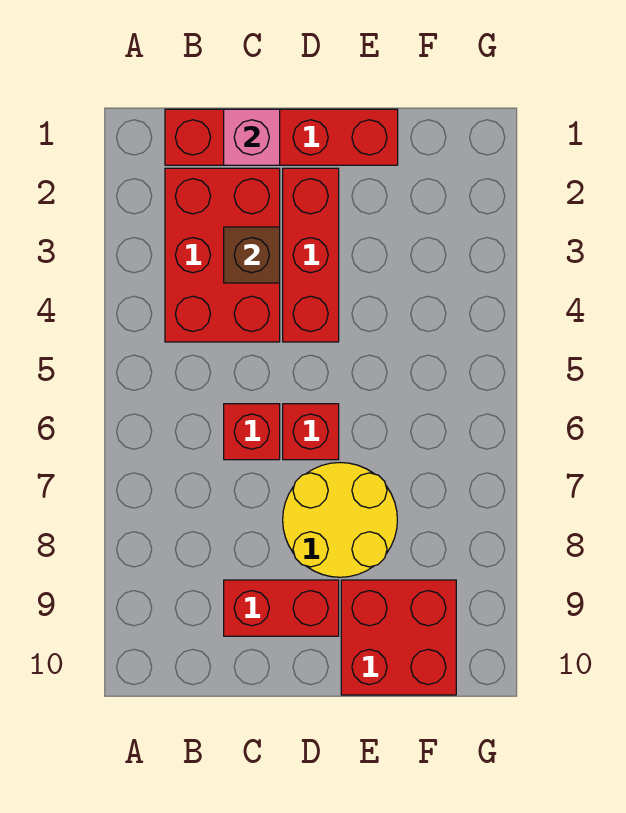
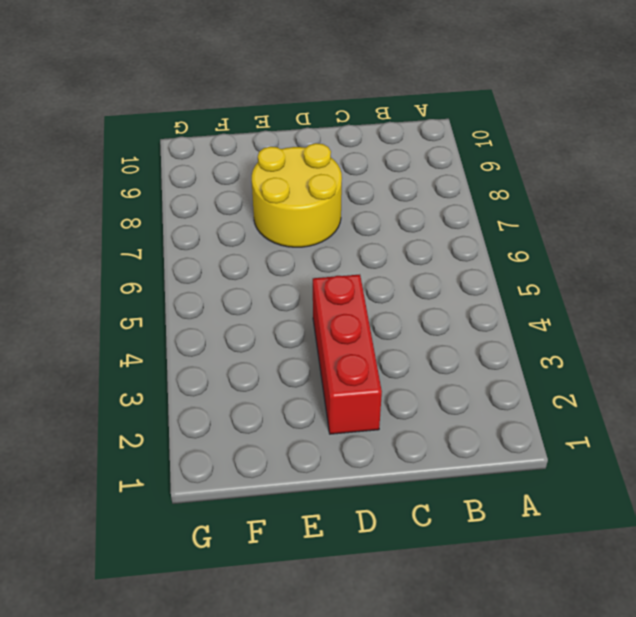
none -> red brick B1:E1 level 1
none -> red brick B2:C4 level 1

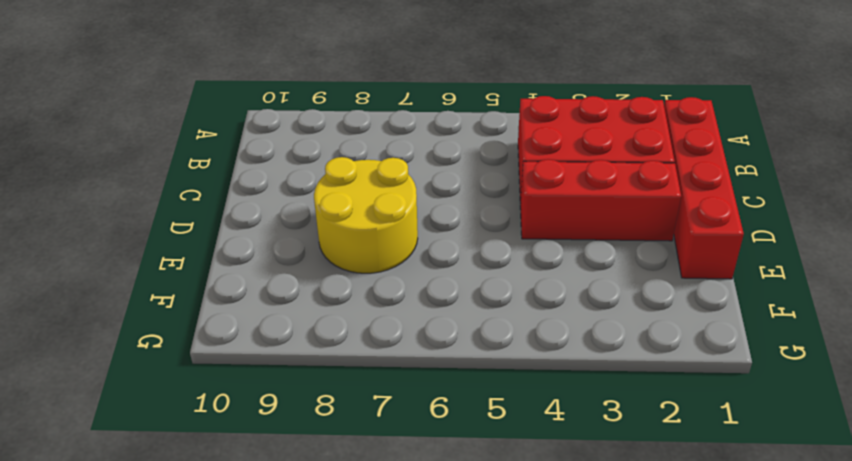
none -> red brick C6 level 1
none -> red brick C9:D9 level 1

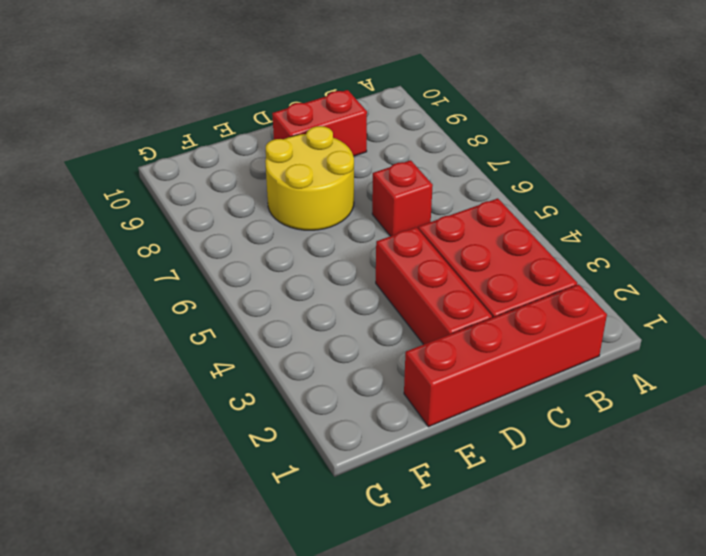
none -> red brick D6 level 1
none -> red brick E9:F10 level 1

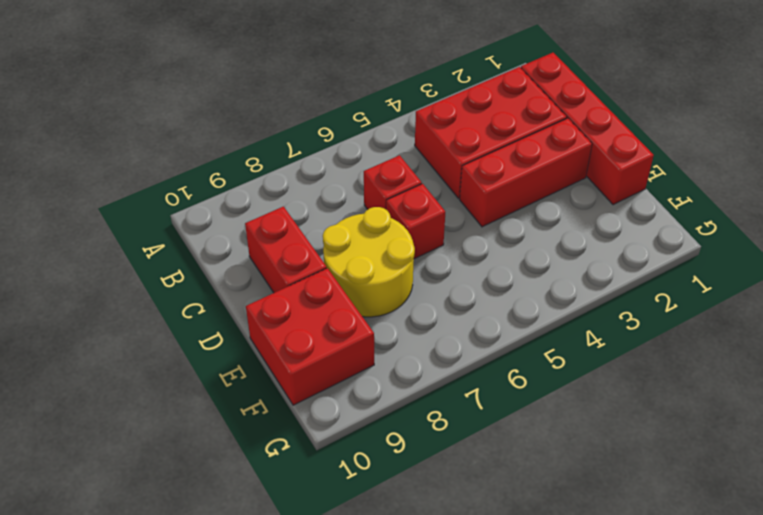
none -> pink brick C1 level 2
none -> brown brick C3 level 2

